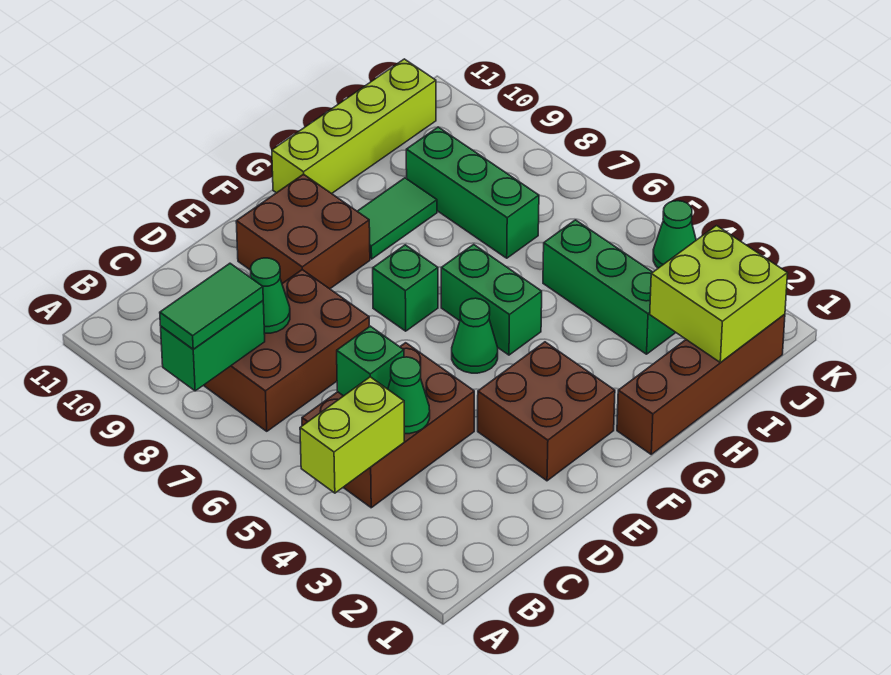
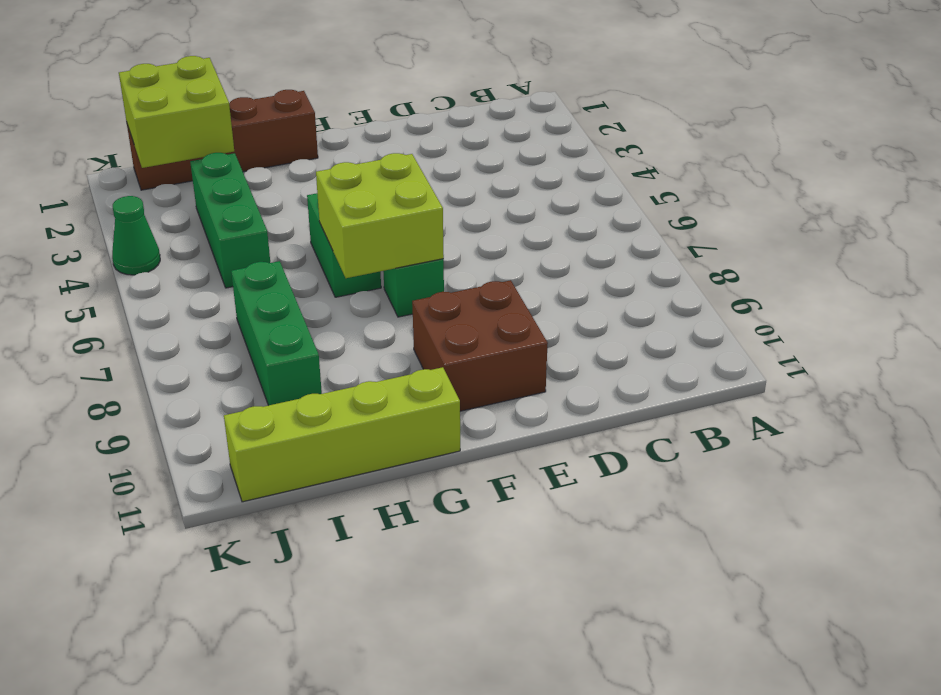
lime brick F6:G7 level 2 -> none
none -> brown brick B4:D5 level 1
none -> brown brick B7:D8 level 1
none -> brown brick E2:F3 level 1

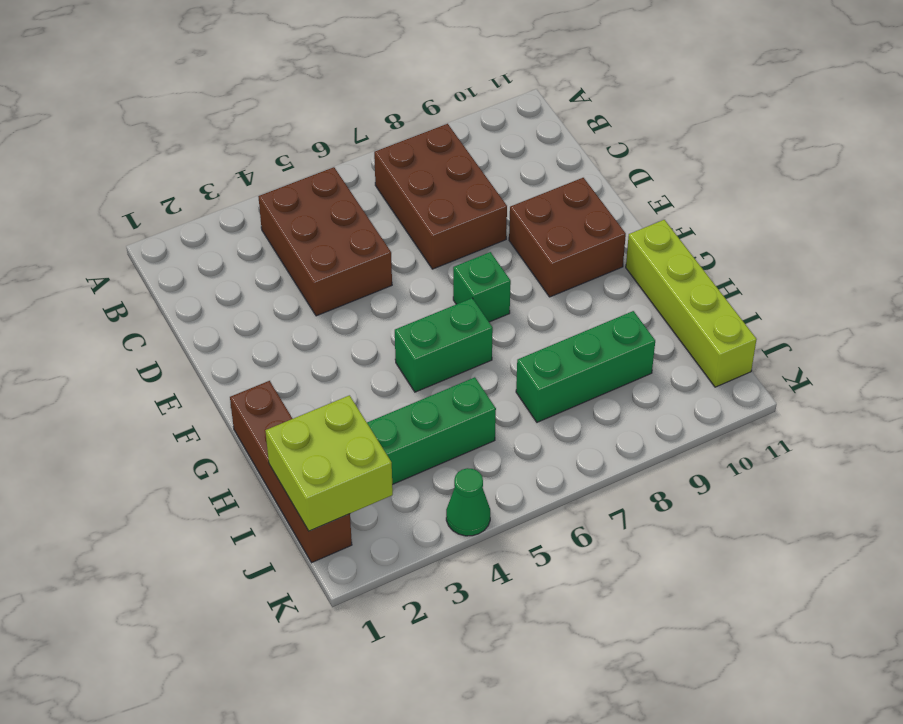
none -> brown brick E2:F3 level 1
none -> green cone F5 level 1
none -> green tile G9:H9 level 1

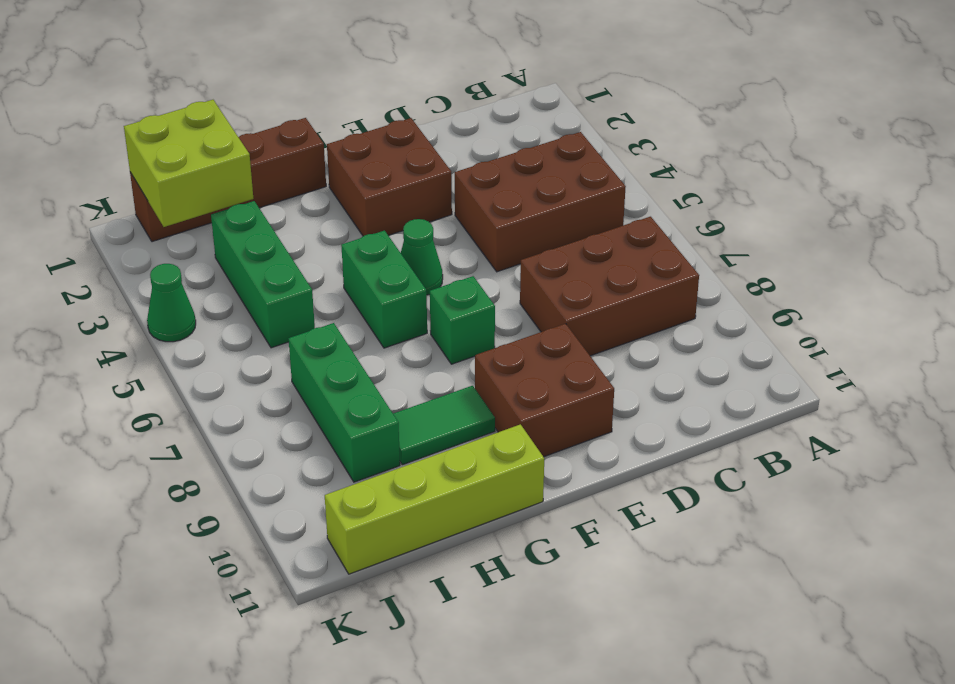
none -> lime brick A4:B4 level 2
none -> green brick A8:B8 level 2
none -> green cone C4 level 2

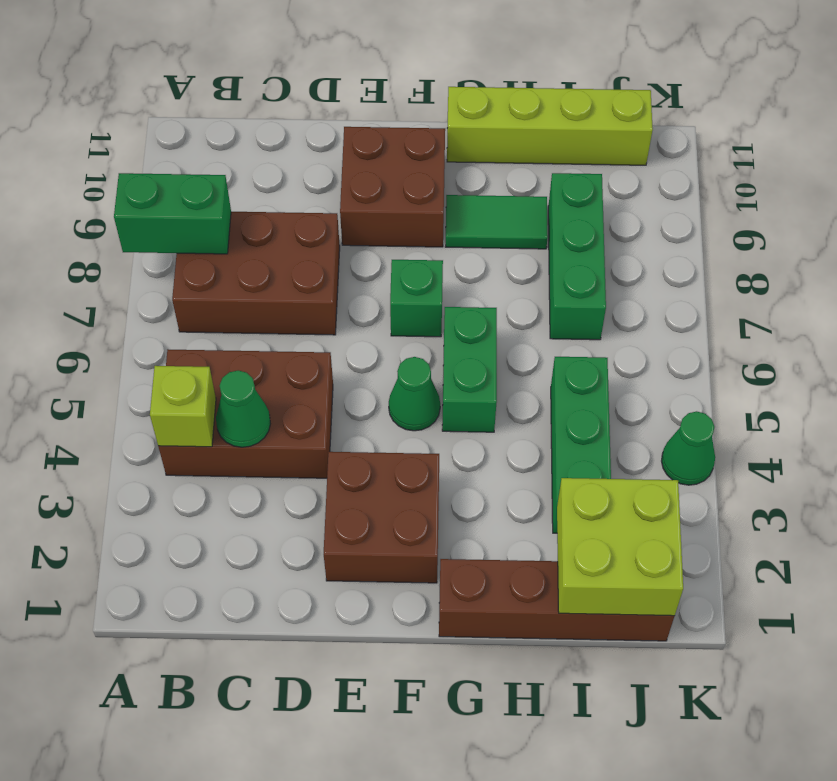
lime brick B4 level 2 -> lime brick A4:B4 level 2
none -> green brick C5 level 2
none -> green cone C8 level 2
none -> green tile A8:B8 level 3

